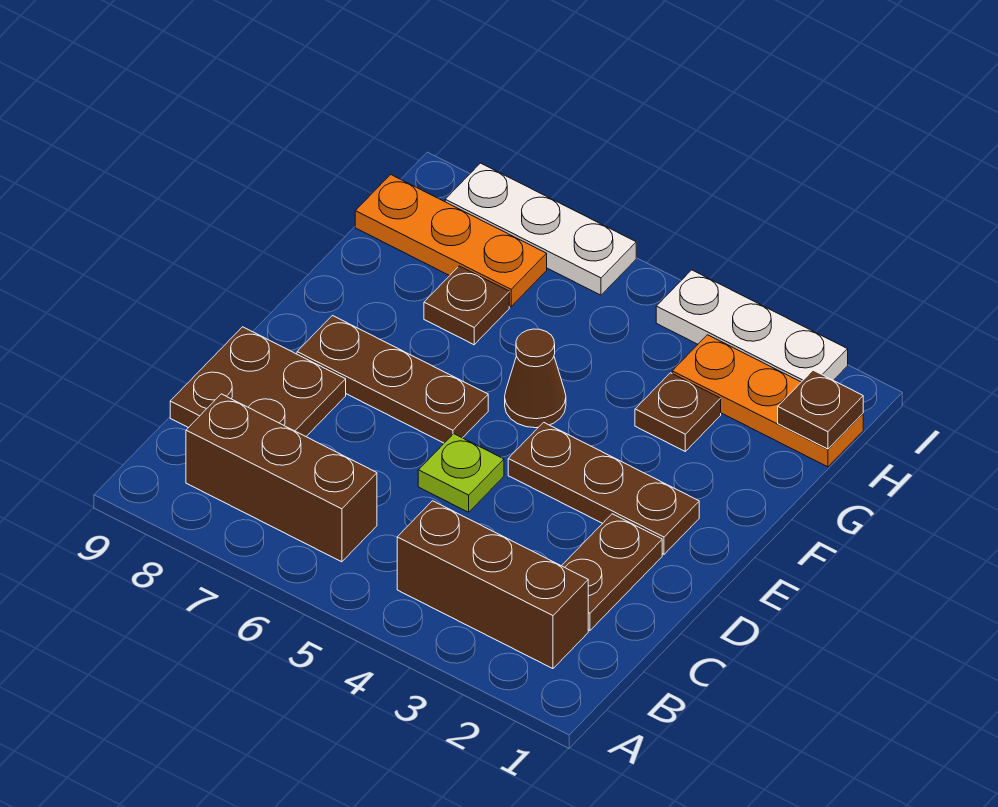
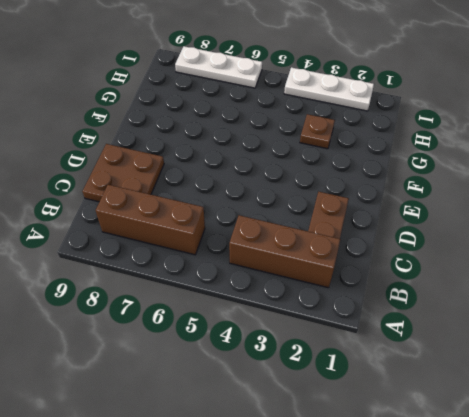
none -> lime plate D5 level 1
none -> brown plate E2:E4 level 1
none -> brown plate E6:E8 level 1

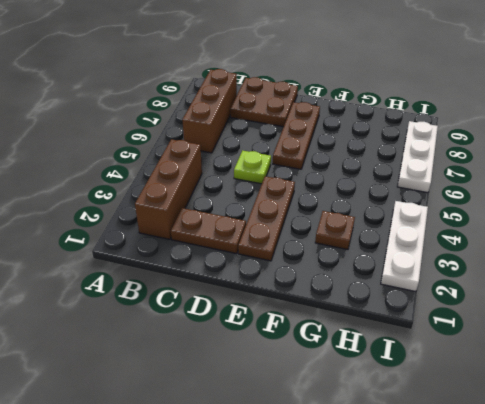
none -> brown cone F5 level 1
none -> brown plate G7 level 1
none -> orange plate H1:H3 level 1

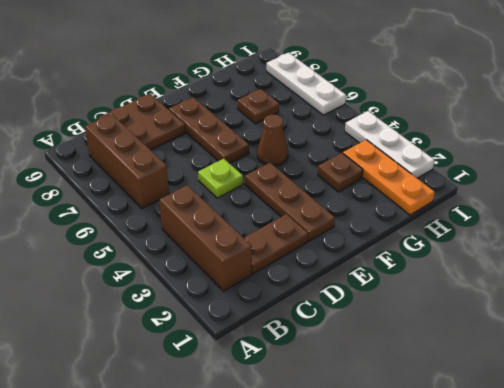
none -> orange plate H7:H9 level 1
none -> brown plate H1 level 2

